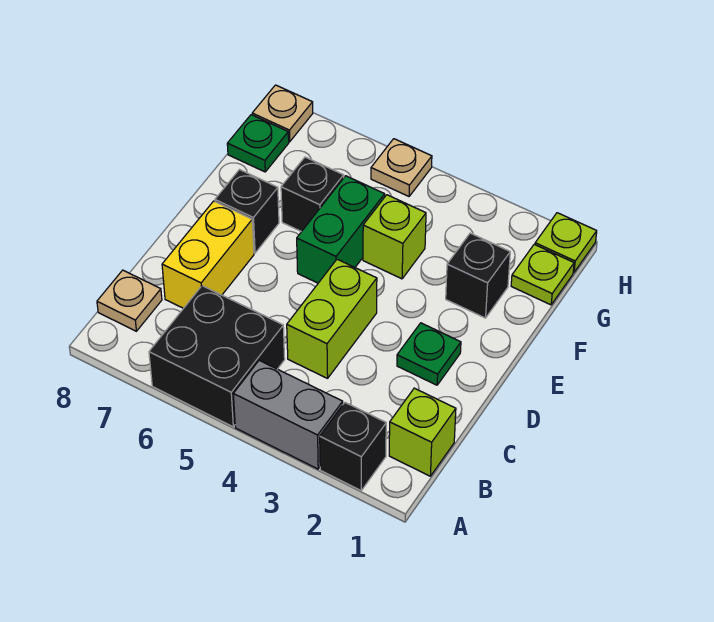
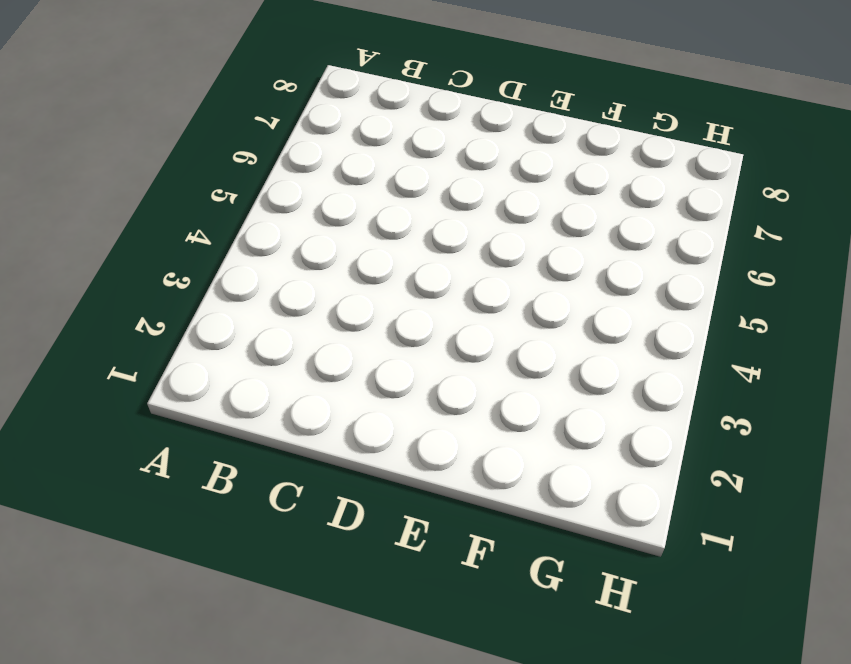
none -> black brick A2 level 1
none -> grey brick A3:A4 level 1
none -> black brick A5:B6 level 1

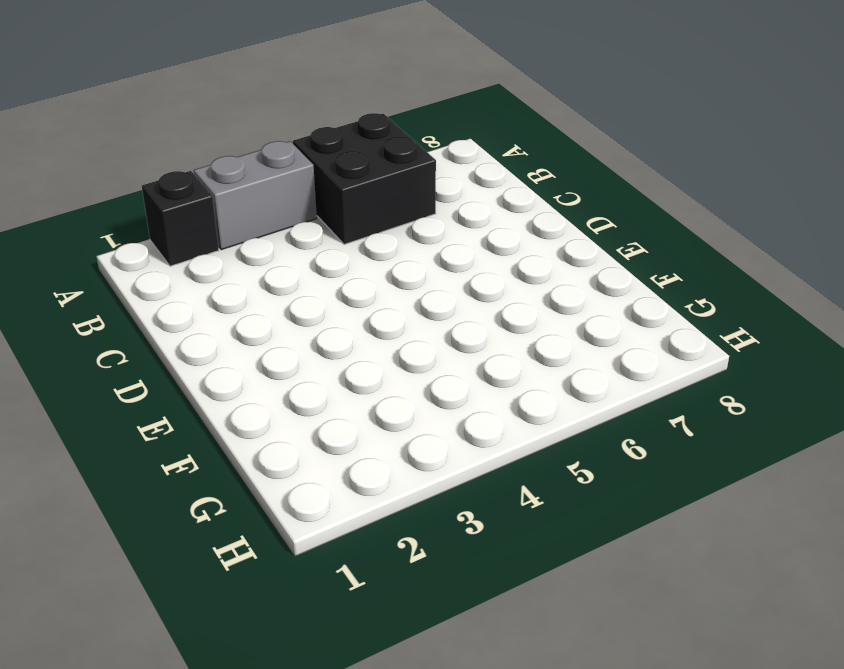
none -> lime brick B1 level 1
none -> tan plate B8 level 1
none -> lime brick C4:D4 level 1

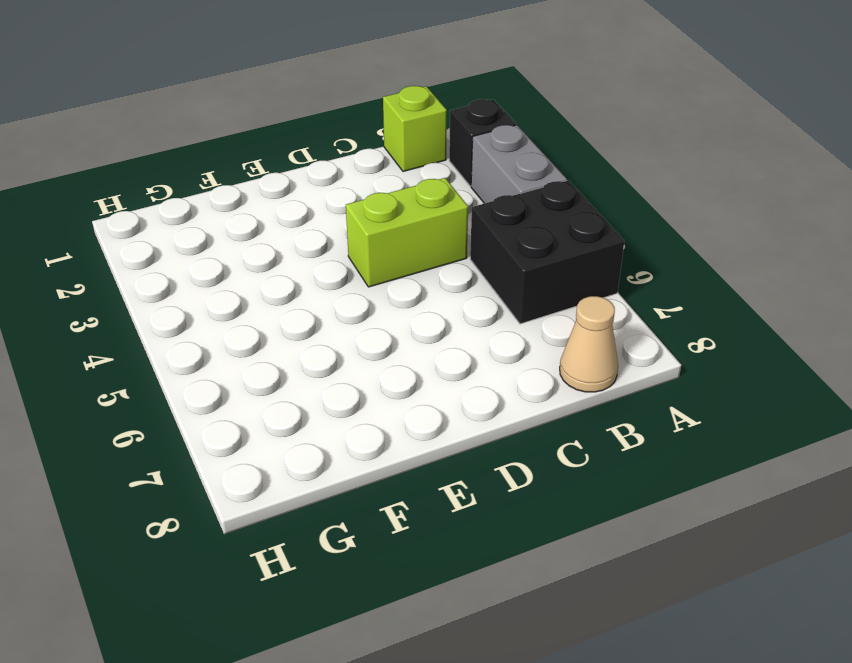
tan cone B8 level 1 -> tan plate B8 level 1
none -> yellow brick C7:D7 level 1
none -> green plate D2 level 1
none -> green brick E5:F5 level 1

